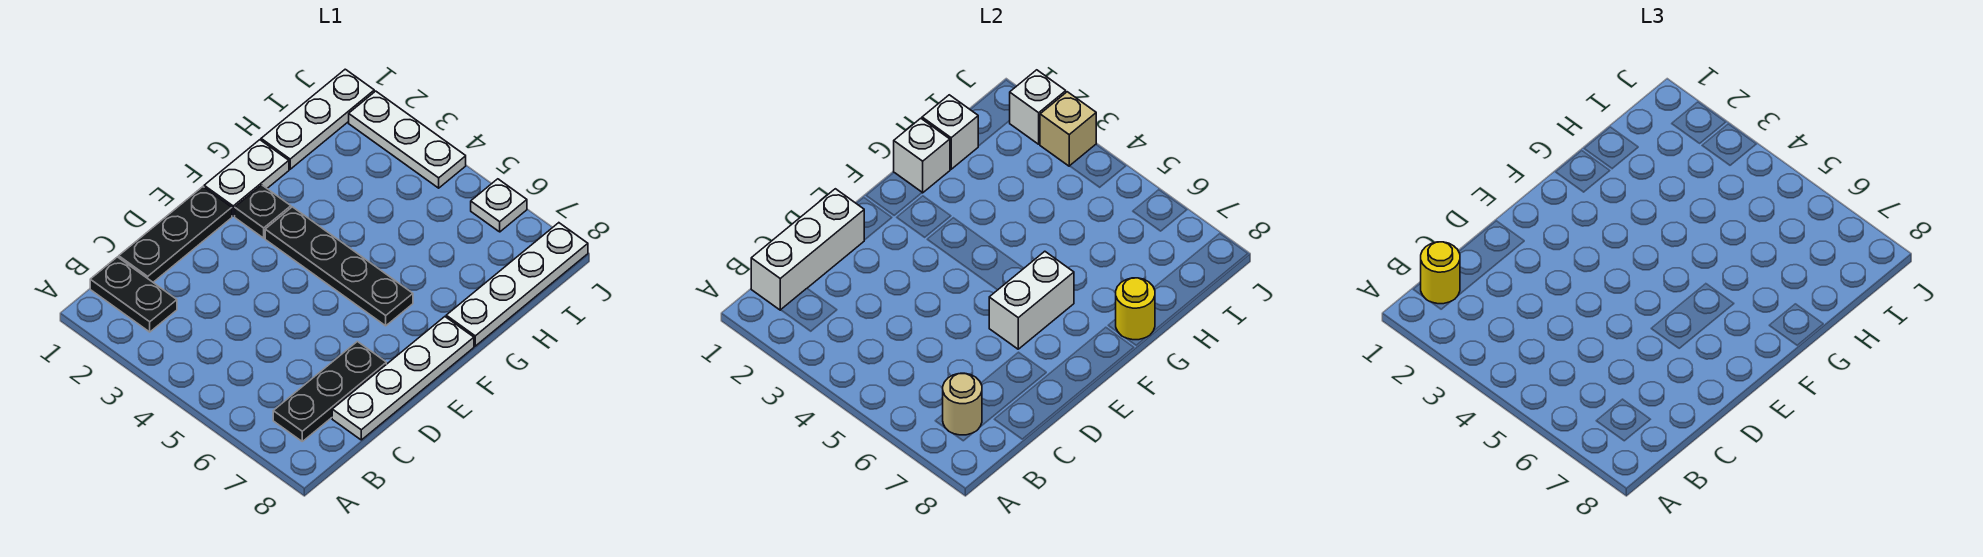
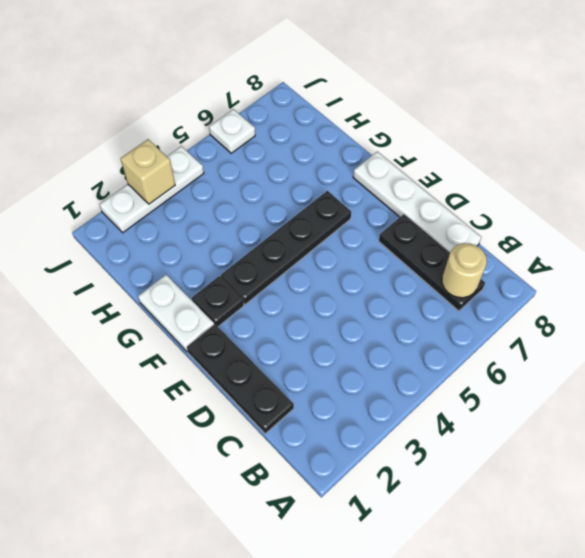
none -> black plate B1:B2 level 1
none -> white plate G8:J8 level 1
none -> white plate H1:J1 level 1

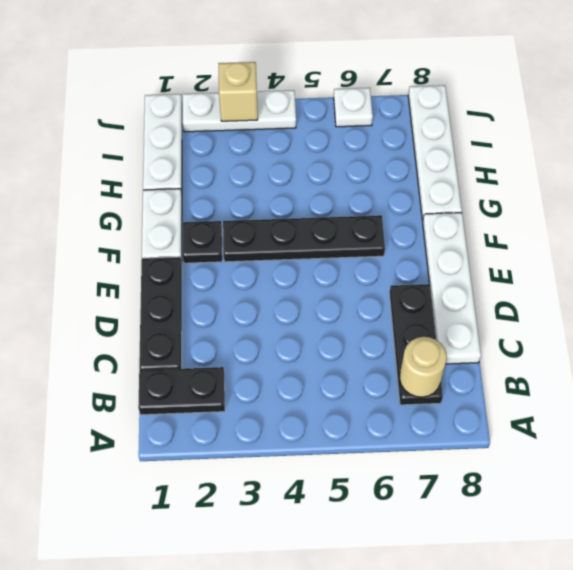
none -> white brick B1:D1 level 2
none -> white brick E6:F6 level 2
none -> white brick G1 level 2

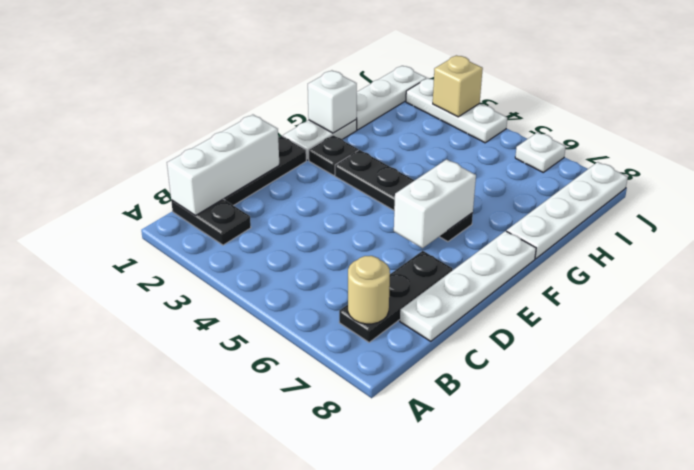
none -> yellow round brick G8 level 2
none -> white brick H1 level 2
none -> white brick J2 level 2

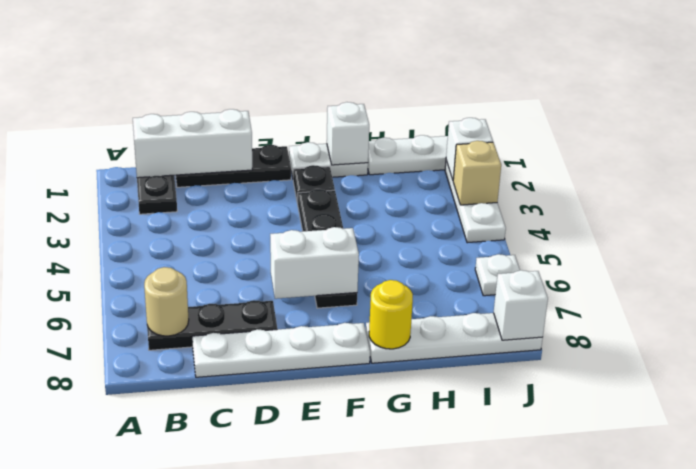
white brick J8 level 2 -> white brick H1 level 2
none -> yellow round brick B1 level 3

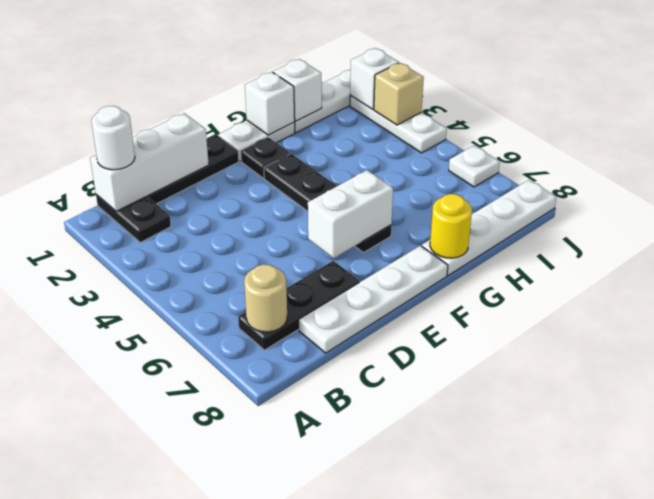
white round brick B1 level 3 -> yellow round brick B1 level 3

